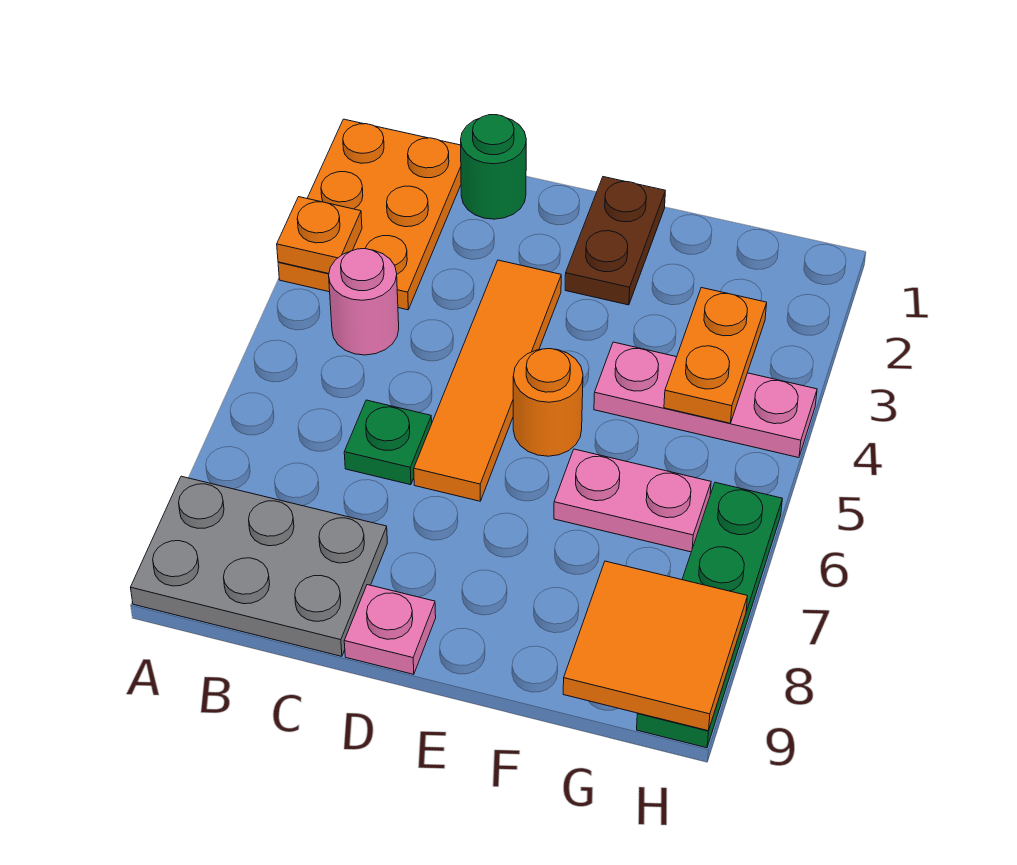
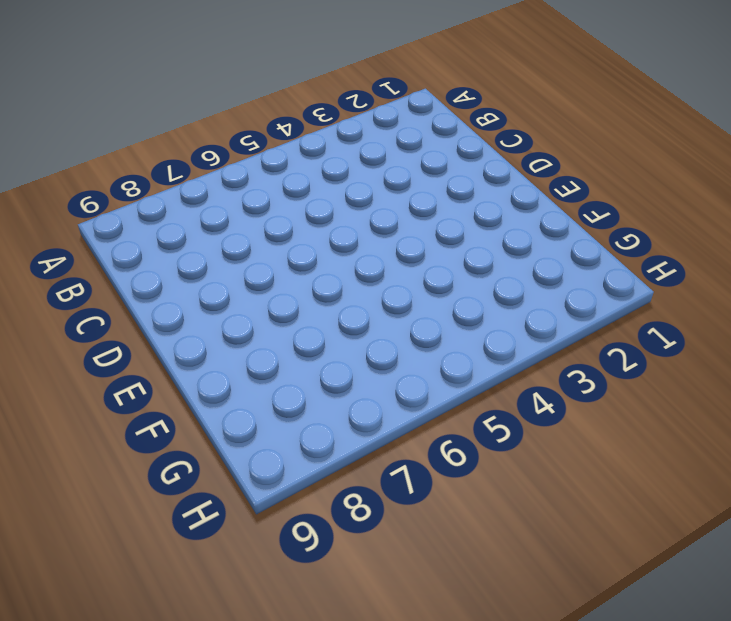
none -> orange plate A1:B3 level 1
none -> grey plate A8:C9 level 1
none -> pink round brick B4 level 1

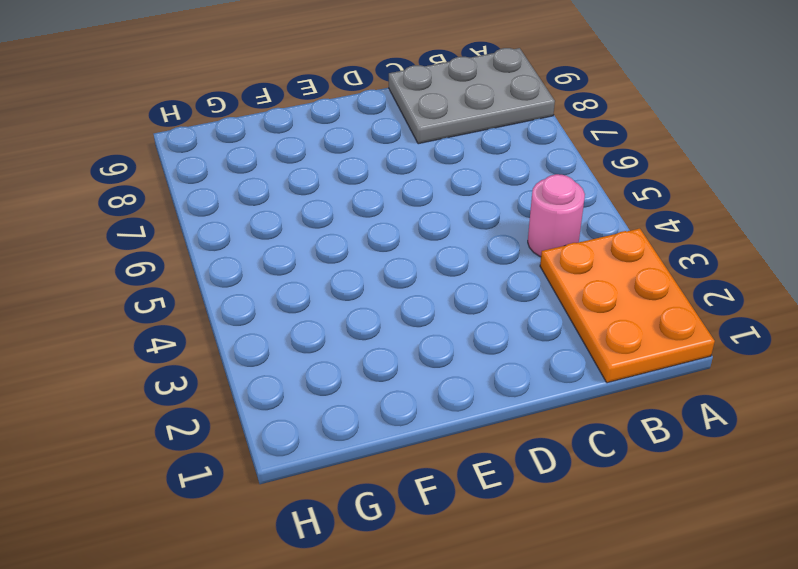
none -> green round brick C1 level 1
none -> green plate C6 level 1
none -> orange tile D3:D6 level 1

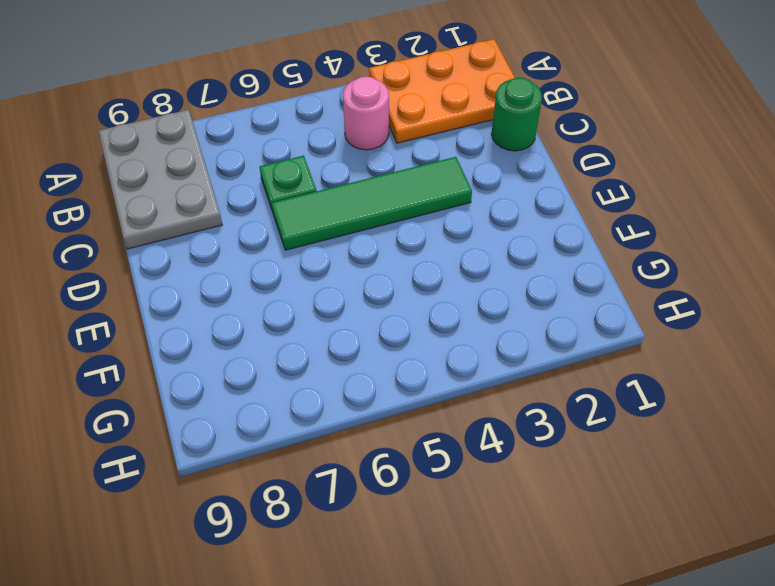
green tile D3:D6 level 1 -> orange tile D3:D6 level 1
none -> pink plate D9 level 1
none -> brown plate E1:E2 level 1
none -> orange round brick E5 level 1

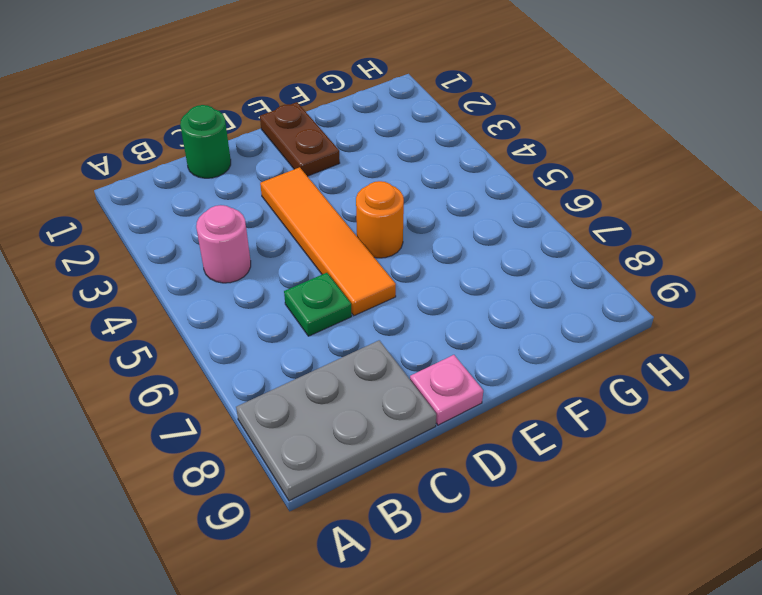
none -> orange plate A1:B3 level 1
none -> pink plate F4:H4 level 1
none -> pink plate F6:G6 level 1

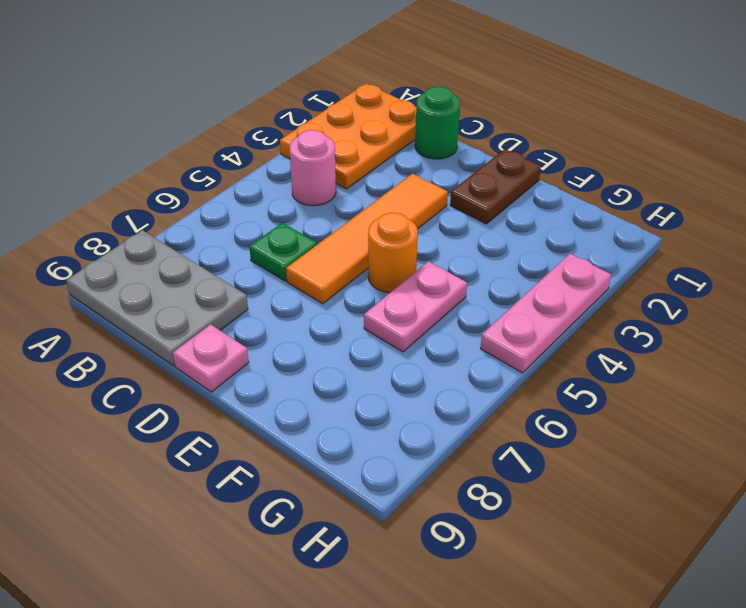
pink plate F5:F6 level 1 -> pink plate F6:G6 level 1
pink plate H3:H5 level 1 -> pink plate F4:H4 level 1
none -> green plate H6:H9 level 1
none -> orange plate A3 level 2
none -> orange plate G3:G4 level 2

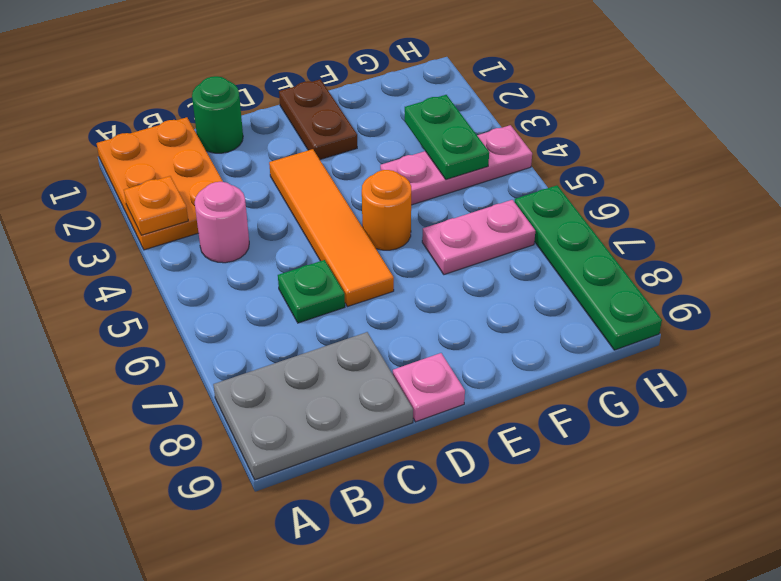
green plate G3:G4 level 2 -> orange plate G3:G4 level 2
none -> orange tile G8:H9 level 2

